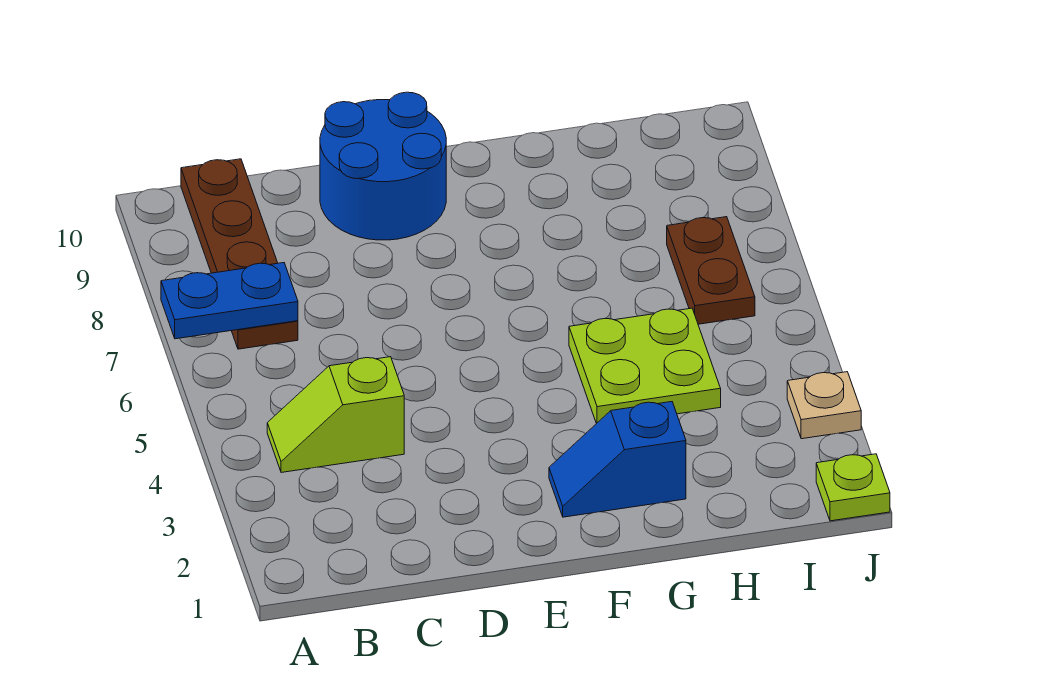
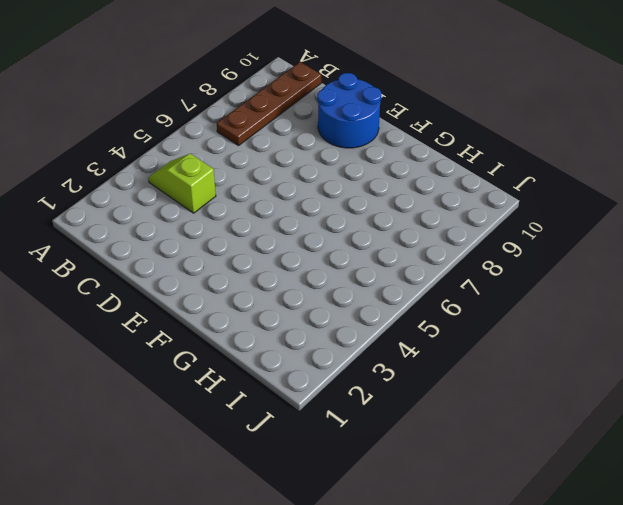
none -> blue slope F2:G2 level 1 top G
none -> lime plate G4:H5 level 1

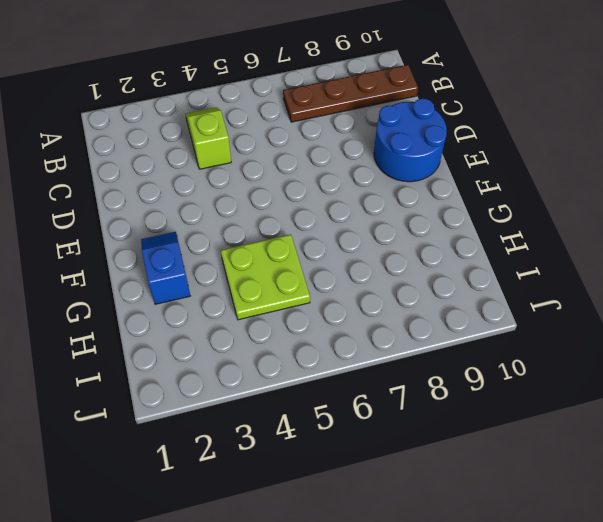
none -> brown plate I6:I7 level 1
none -> lime plate J1 level 1

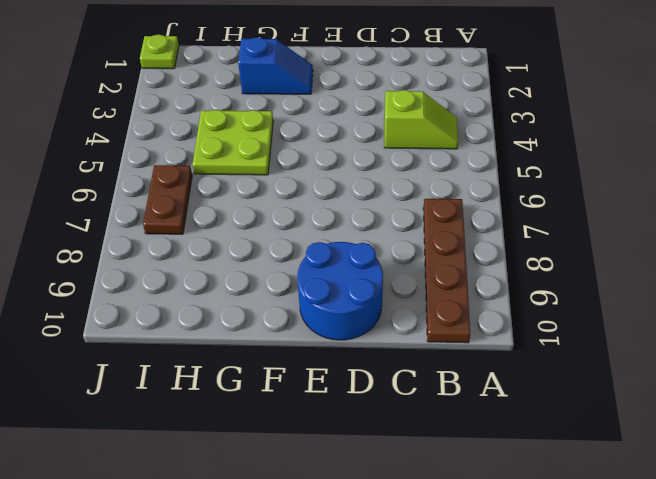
none -> tan plate J3 level 1
none -> blue plate A7:B7 level 2

